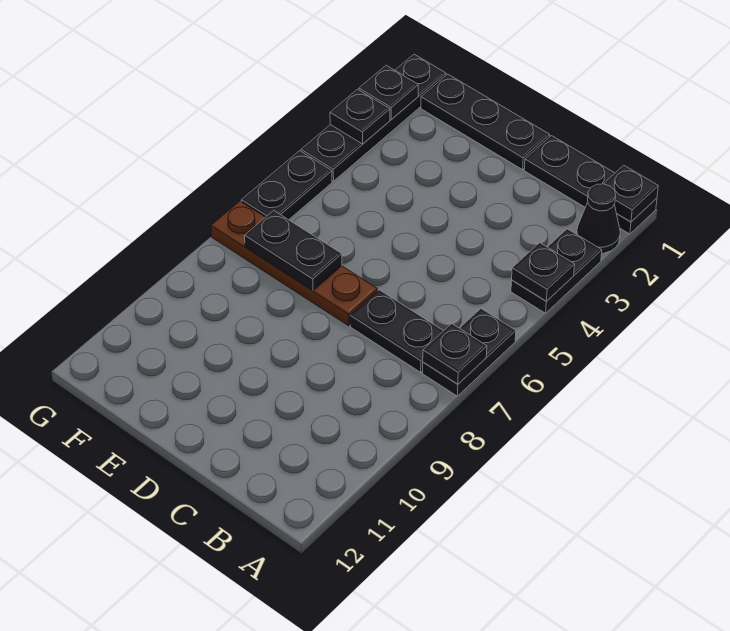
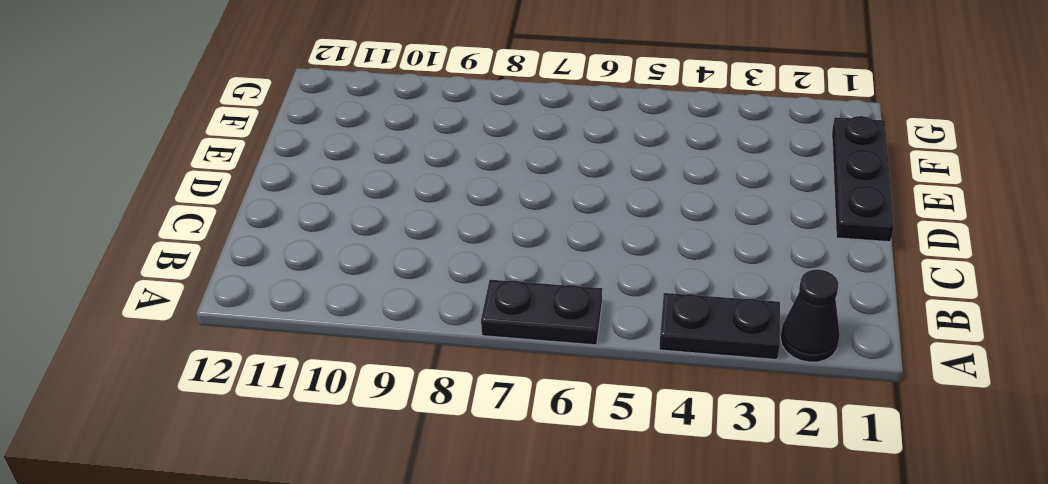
none -> black plate A1:C1 level 1
none -> black plate B7:C7 level 1
none -> brown plate D7:G7 level 1

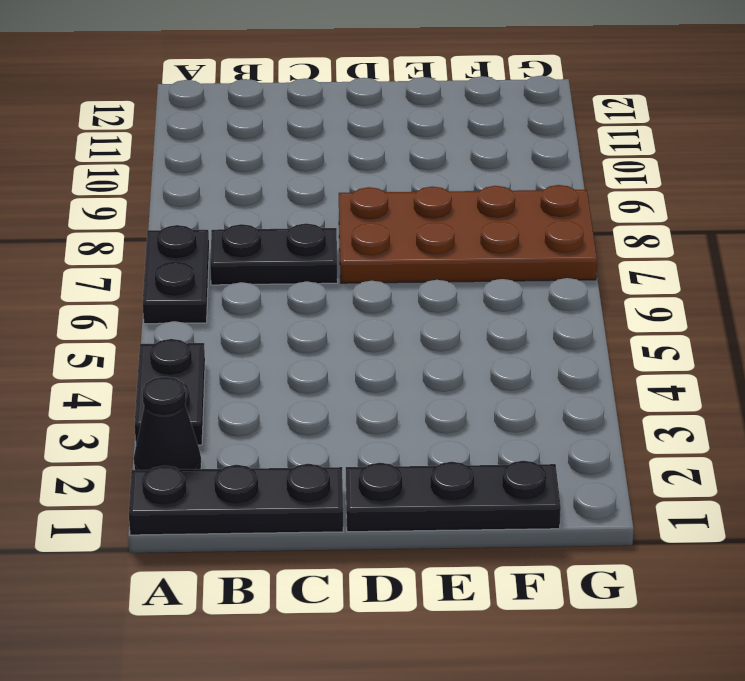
brown plate D7:G8 level 1 -> brown plate D7:G7 level 1
none -> black plate G1:G4 level 1
none -> black plate G5:G6 level 1
none -> black plate A1 level 2

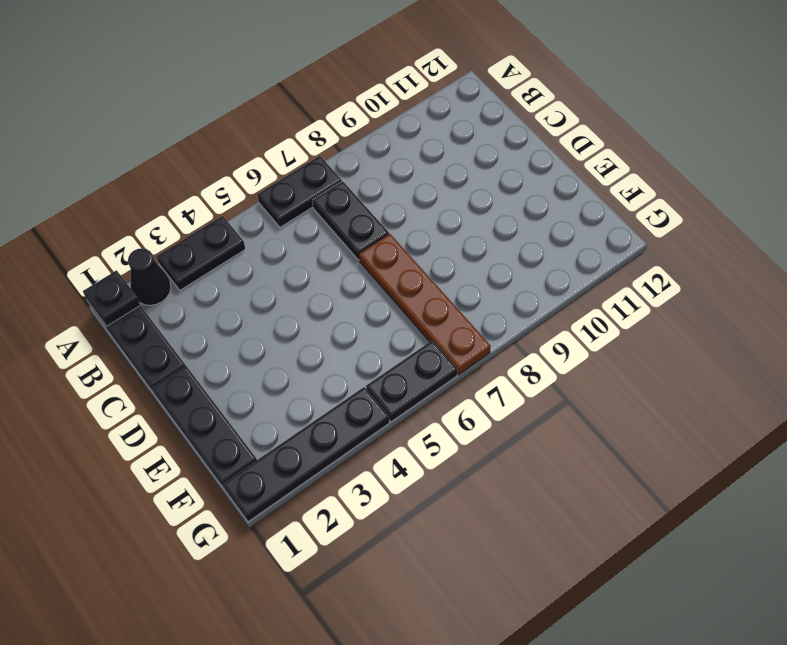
none -> black plate A4 level 2
none -> black plate A7 level 2
none -> black plate E7:F7 level 2

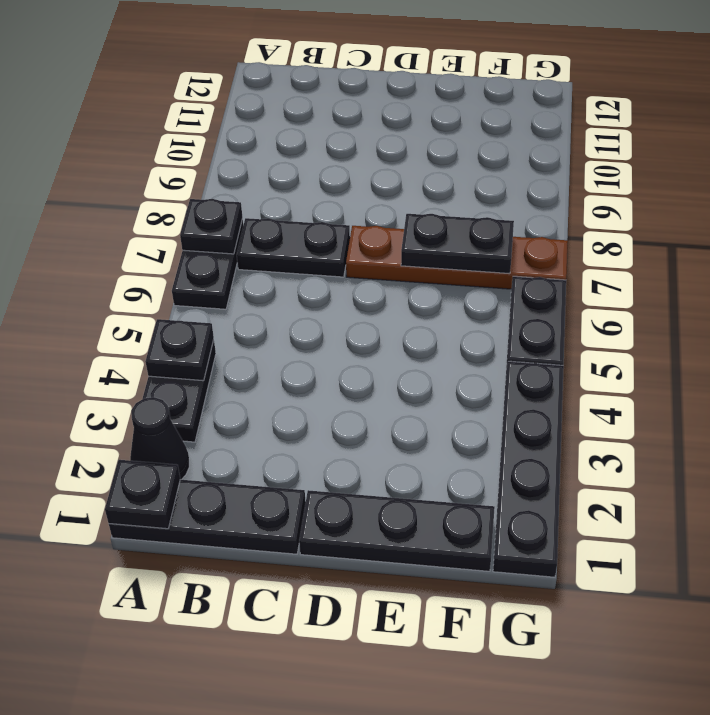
none -> black plate G2 level 2
none -> black plate G3 level 2

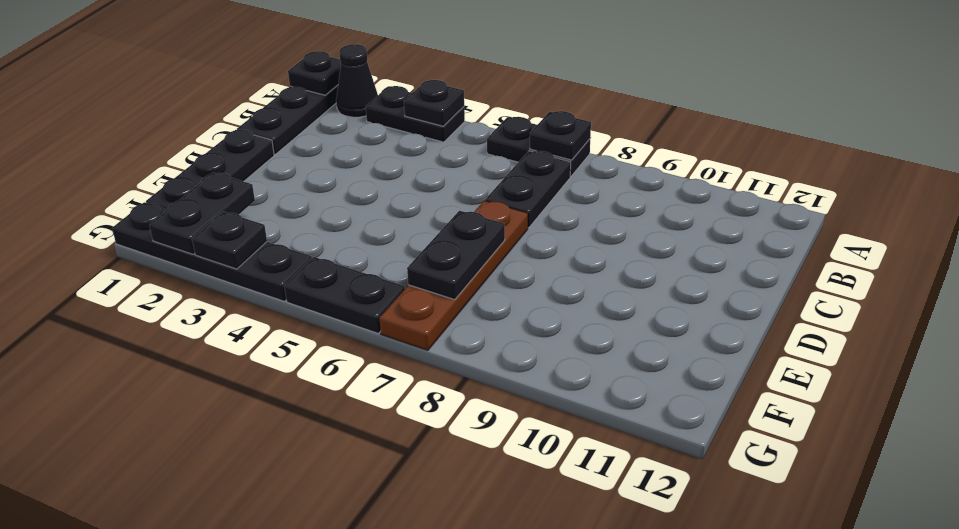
black plate F2:G2 level 2 -> black plate G2 level 2

